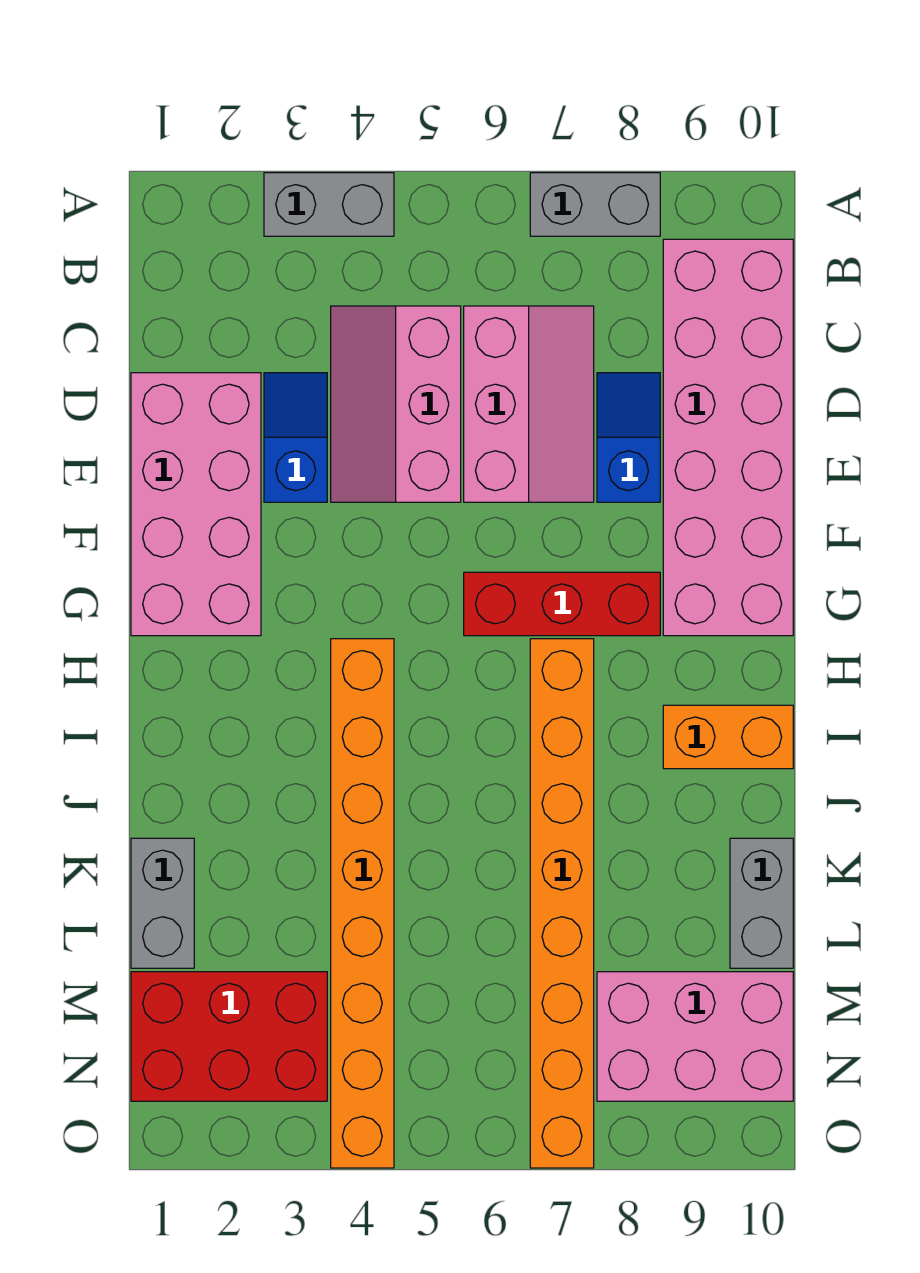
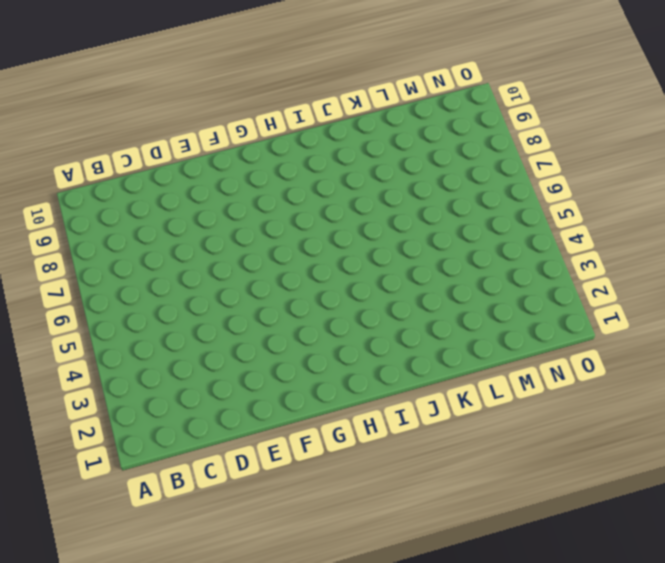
none -> grey brick A3:A4 level 1
none -> grey brick A7:A8 level 1
none -> pink brick B9:G10 level 1

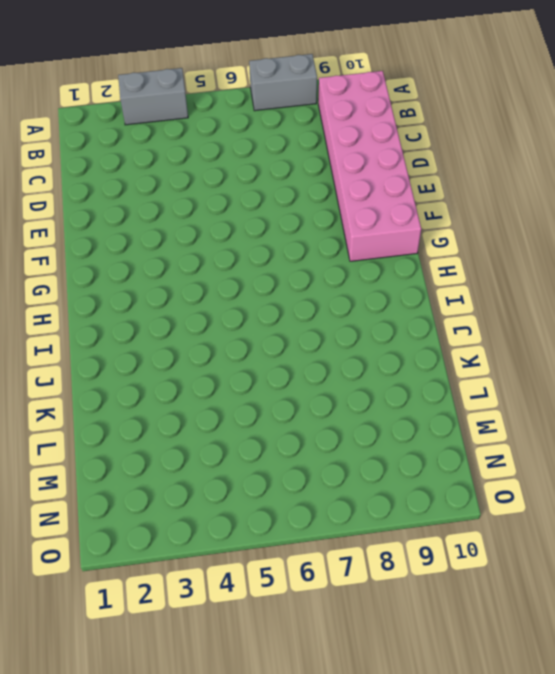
none -> pink slope C4:E5 level 1 top 5
none -> pink slope C6:E7 level 1 top 6
none -> pink brick D1:G2 level 1

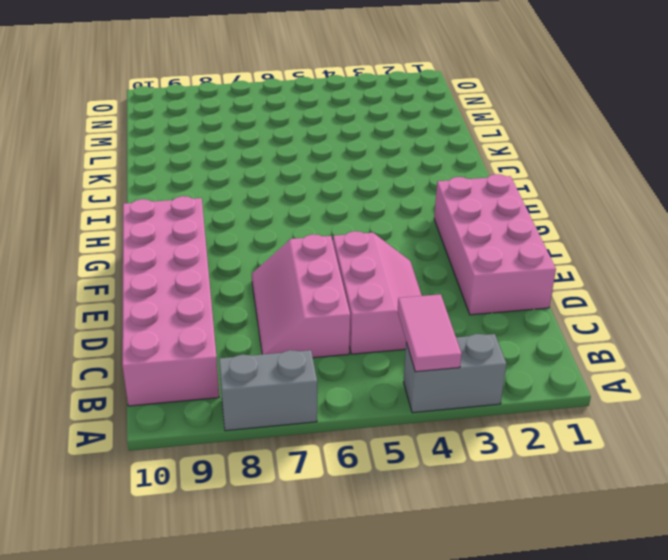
pink tile A4:B4 level 2 -> none
none -> blue slope D3:E3 level 1 top E
none -> blue slope D8:E8 level 1 top E
none -> red brick G6:G8 level 1

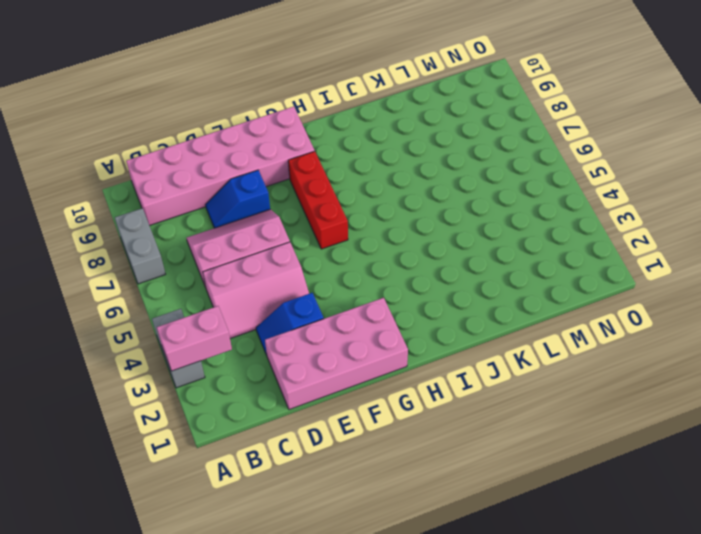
pink brick A3:B3 level 2 -> none
none -> orange brick H4:O4 level 1
none -> orange brick H7:O7 level 1
none -> orange brick I9:I10 level 1

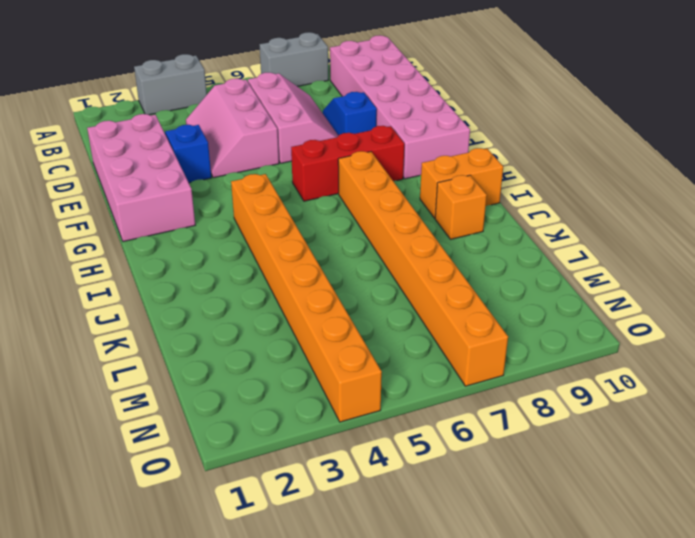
orange brick J9 level 1 -> none
none -> grey brick K1:L1 level 1
none -> grey brick K10:L10 level 1
none -> red brick M1:N3 level 1

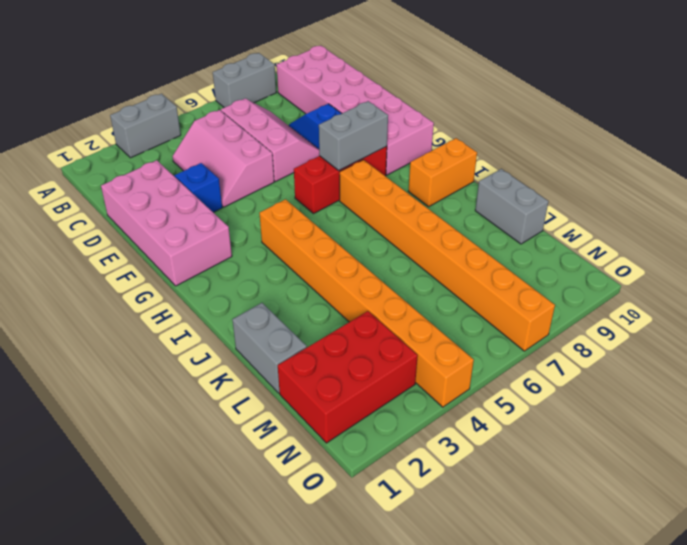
grey brick G7:G8 level 2 -> none
none -> pink brick M8:N10 level 1

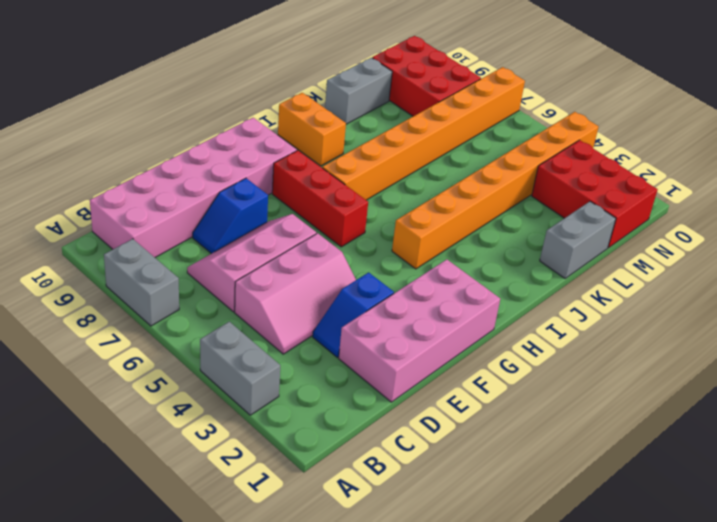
red brick M8:N10 level 1 -> pink brick M8:N10 level 1

